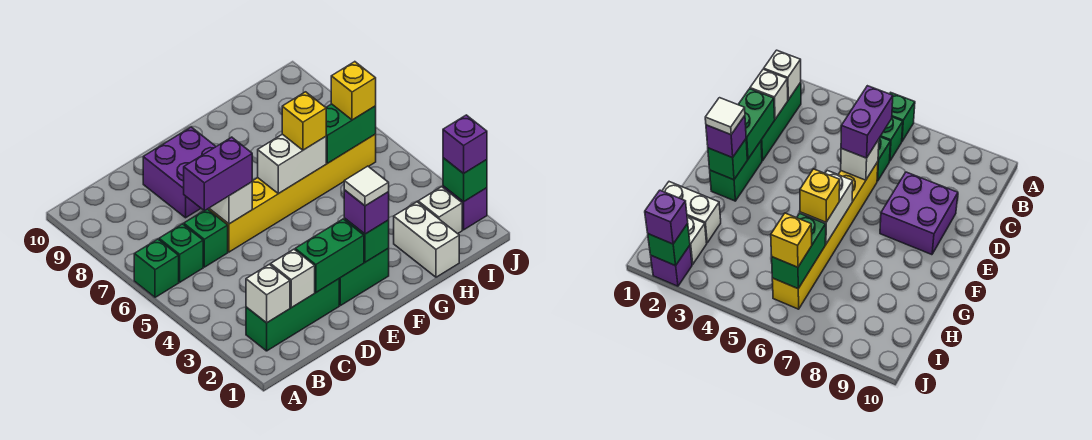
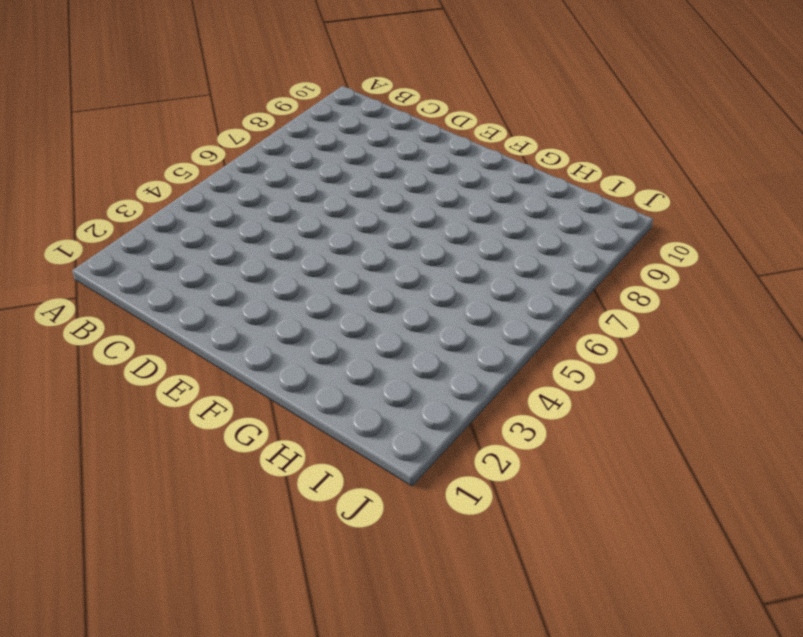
none -> green brick A6 level 1
none -> green brick B2:D2 level 1
none -> green brick B6 level 1

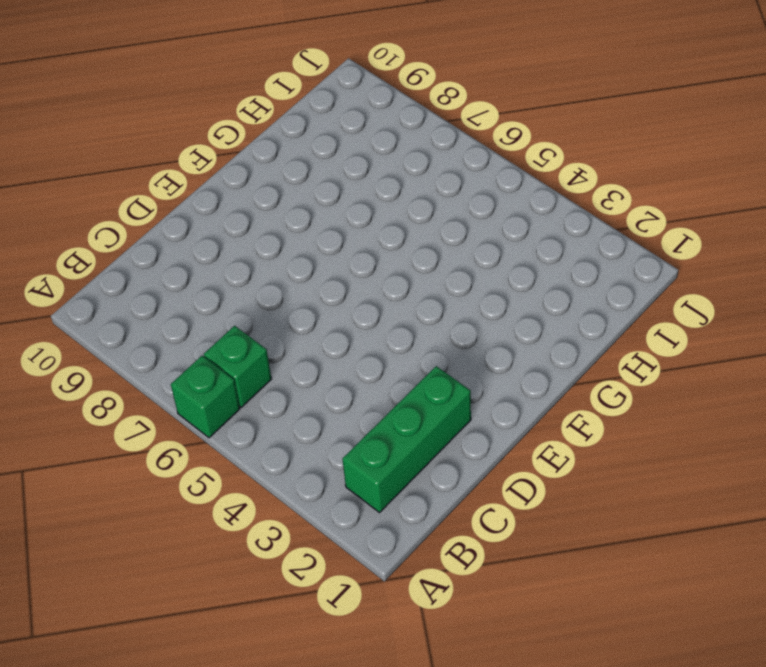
none -> green brick C6 level 1
none -> yellow brick D6:I6 level 1
none -> purple brick D8:E9 level 1

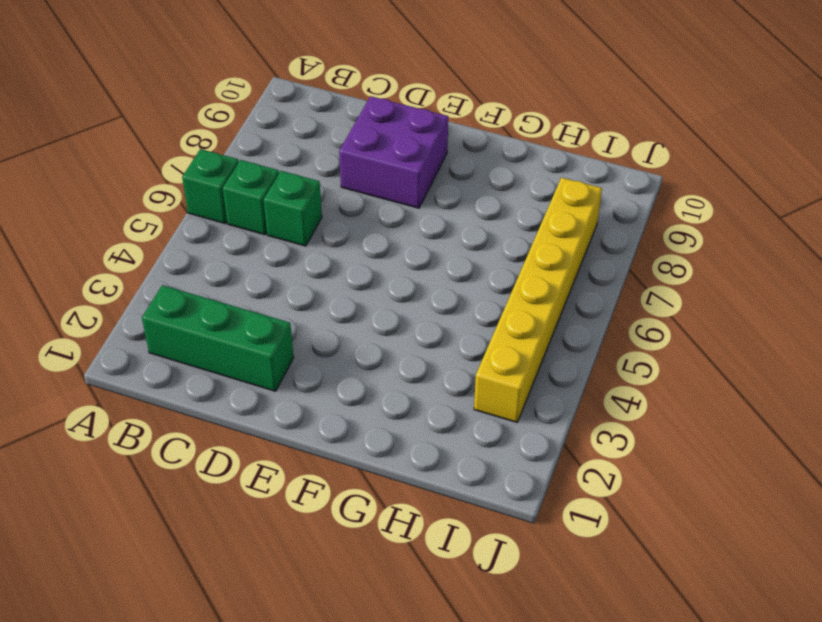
yellow brick I3:I8 level 1 -> yellow brick D6:I6 level 1
none -> green brick E2:F2 level 1
none -> white brick H1:H2 level 1
none -> white brick I2 level 1

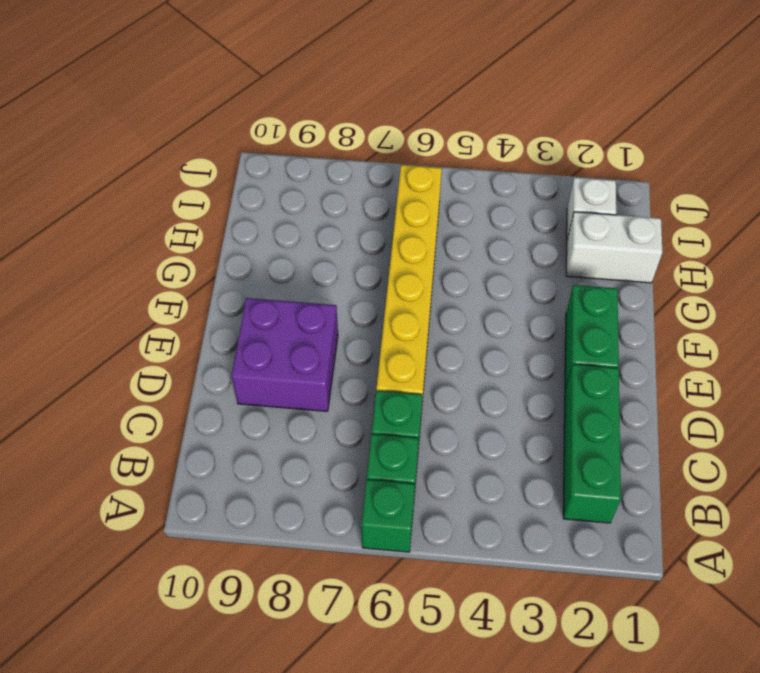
none -> purple brick J2 level 1
none -> white brick B2 level 2
none -> white brick C2 level 2

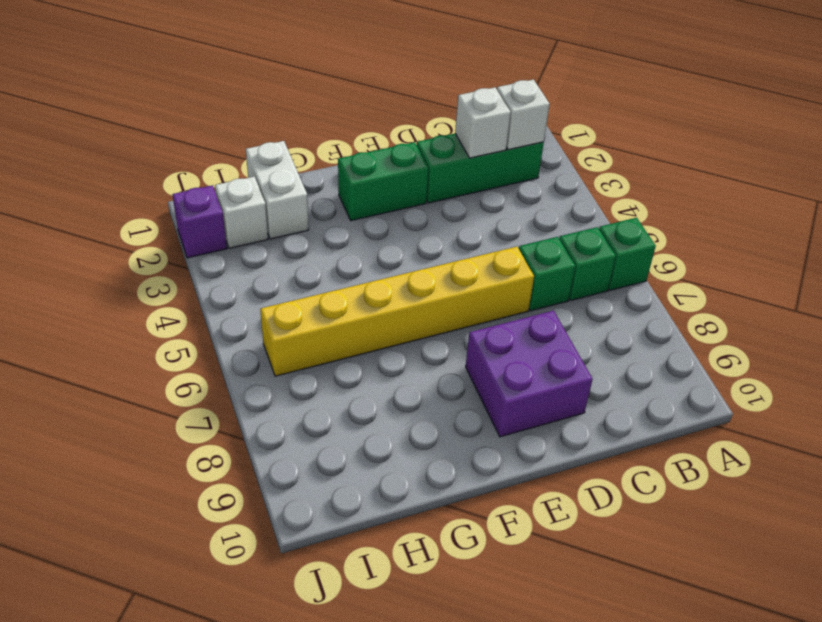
none -> green brick D2:E2 level 2
none -> white brick D6 level 2
none -> green brick F2 level 2

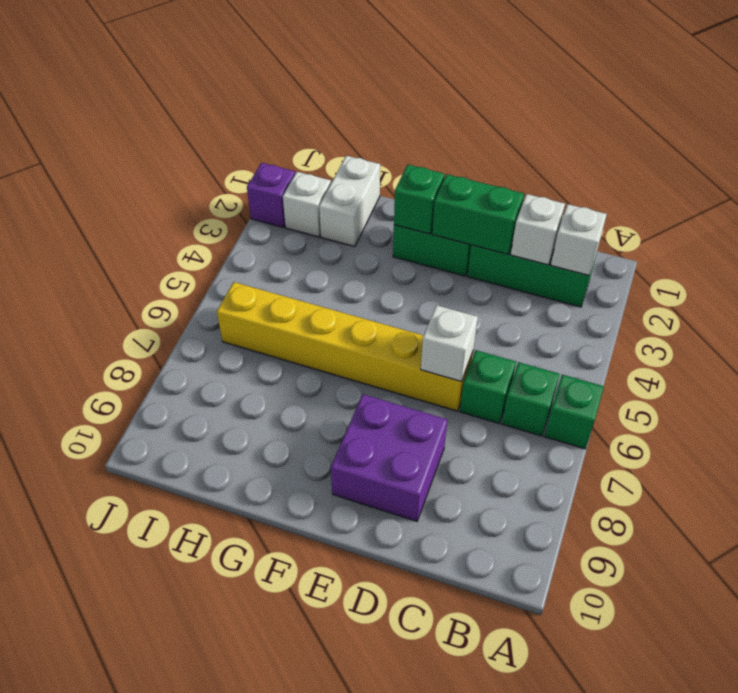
none -> white brick F6:G6 level 2
none -> green brick H6:I6 level 2
none -> green brick J2 level 2

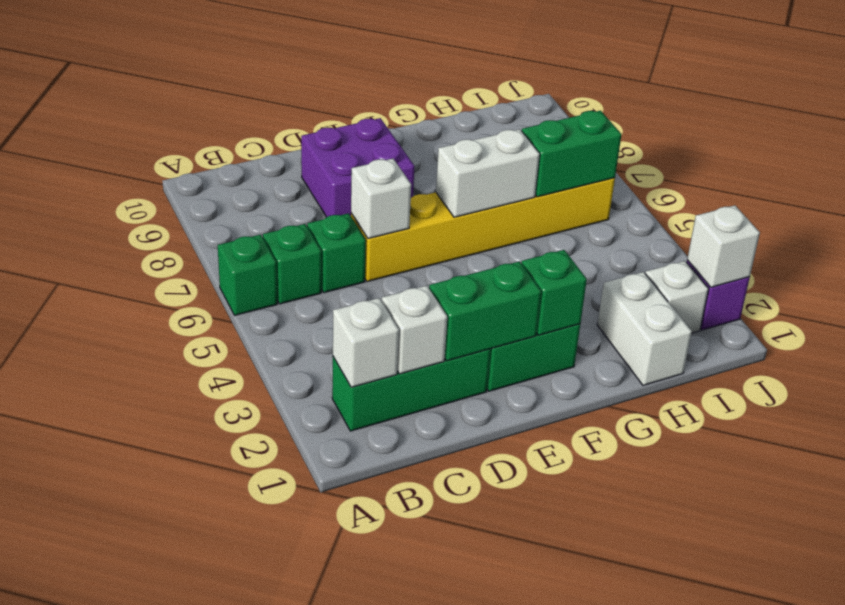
white brick J2 level 2 -> green brick J2 level 2
none -> purple brick C6:D6 level 3
none -> purple brick F2 level 3
none -> yellow brick G6 level 3

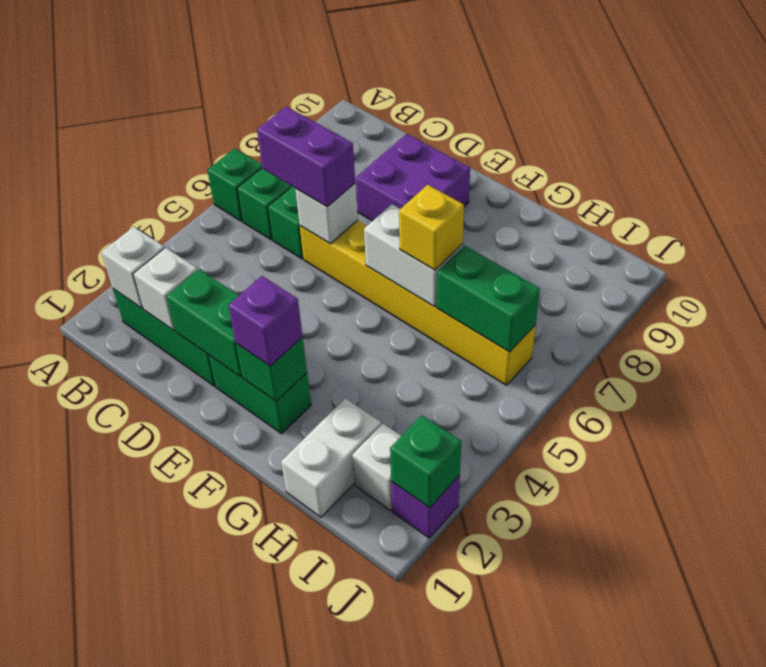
none -> yellow brick I6 level 3
none -> purple brick J2 level 3
none -> white tile F2 level 4

